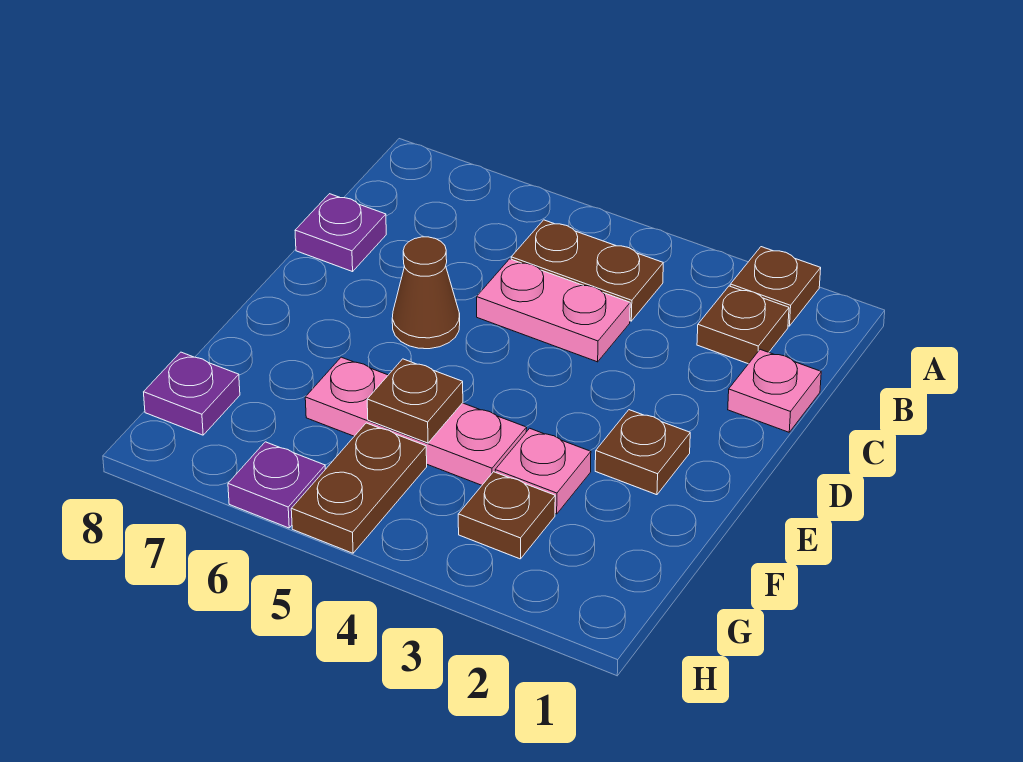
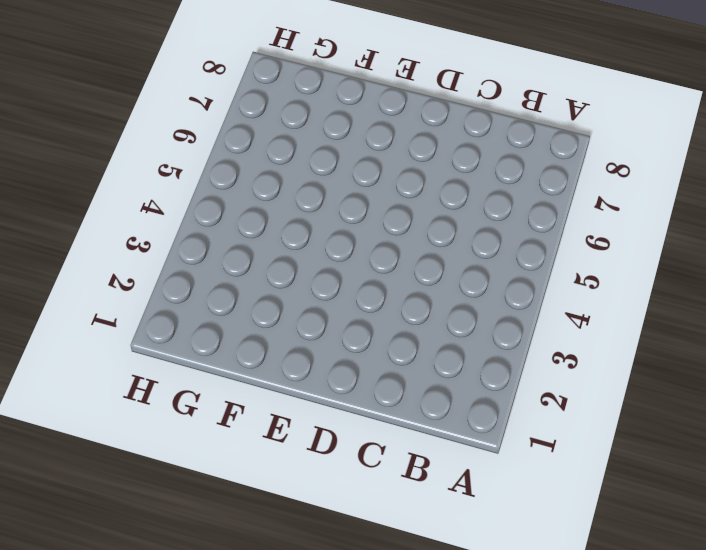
none -> brown plate A2 level 1
none -> brown plate B2 level 1
none -> brown plate B4:B5 level 1

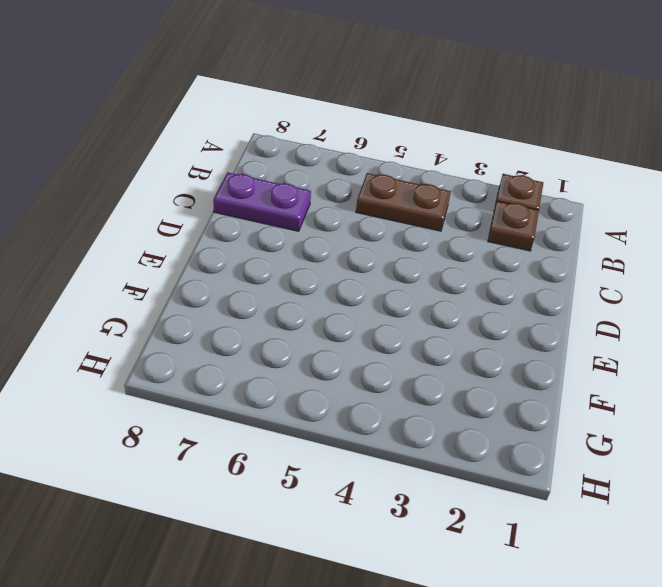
purple plate C7:C8 level 1 -> purple plate C8 level 1
none -> pink plate C1 level 1
none -> pink plate C4:C5 level 1
none -> brown cone D6 level 1

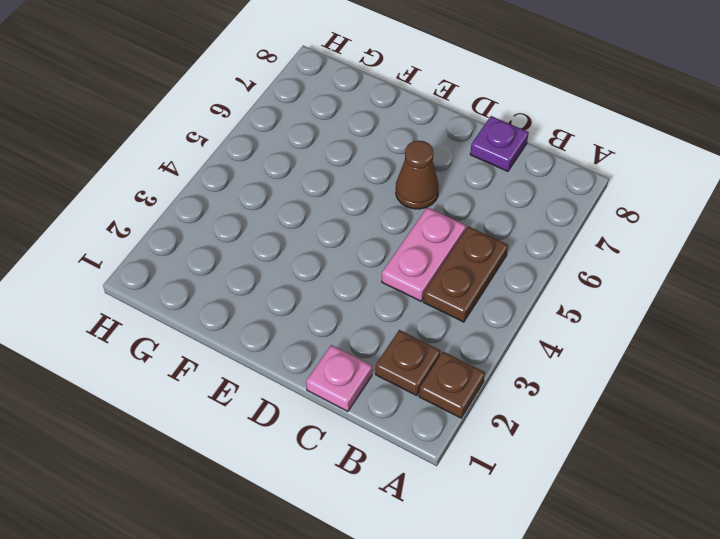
none -> brown plate E2 level 1
none -> pink plate F3 level 1
none -> pink plate F4:F6 level 1

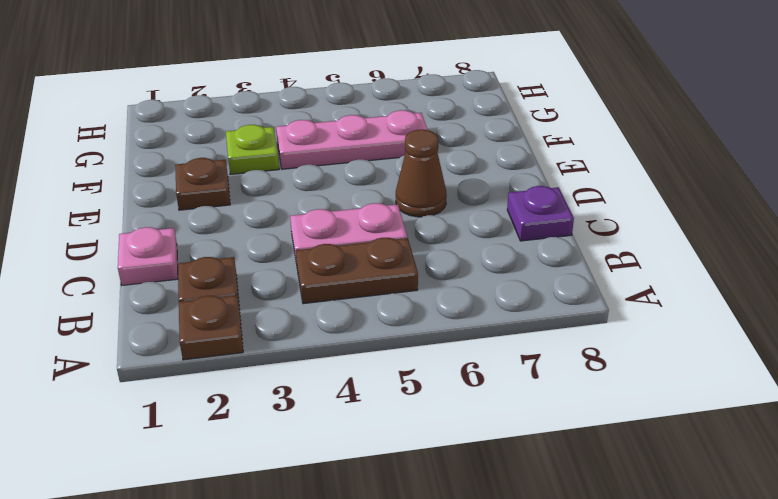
lime plate F3 level 1 -> pink plate F3 level 1
none -> brown plate G3 level 1
none -> brown plate G5:H5 level 1
none -> purple plate G8 level 1

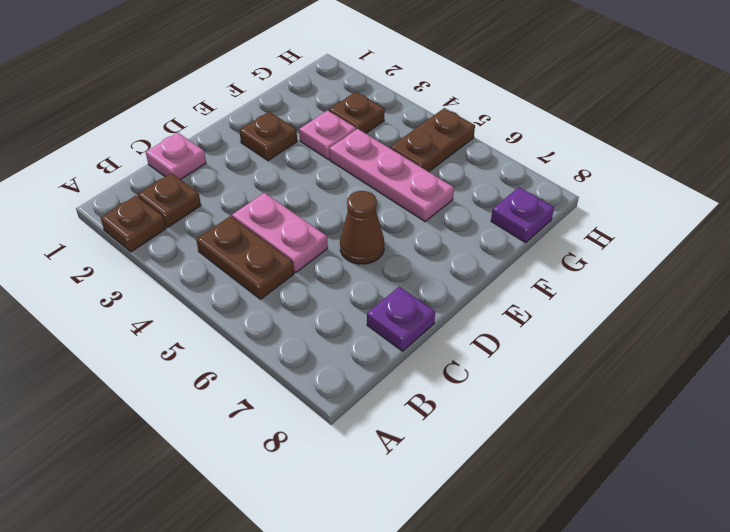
none -> purple plate H6 level 1
none -> brown plate F5 level 2

